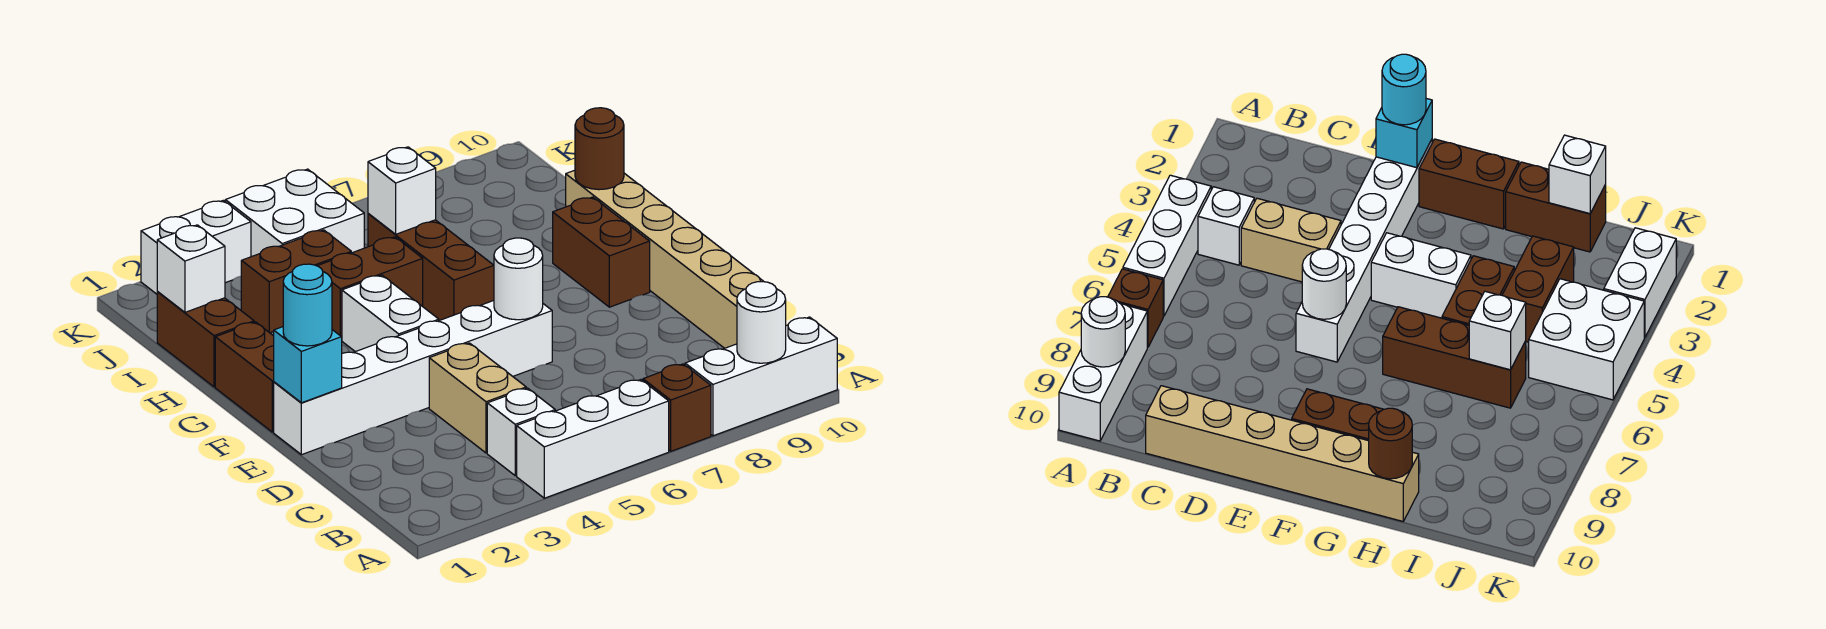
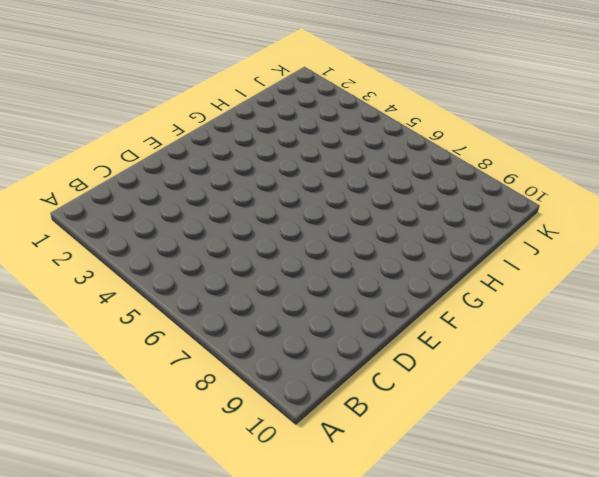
none -> white brick A4:A6 level 1
none -> brown brick A7 level 1
none -> white brick A8:A10 level 1

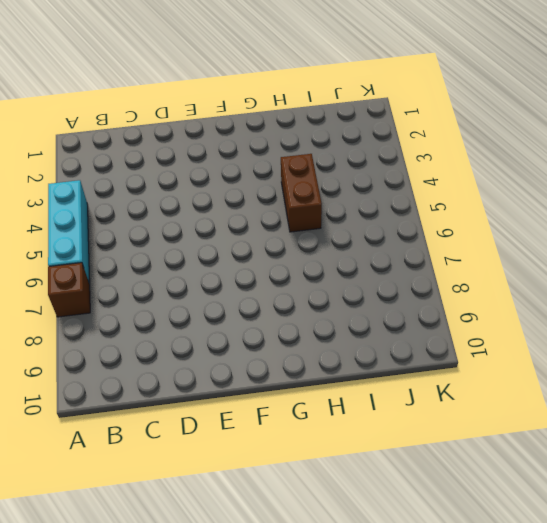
cyan brick A4:A6 level 1 -> white brick A4:A6 level 1
none -> white brick A8:A10 level 1
none -> white brick B4 level 1
none -> tan brick C4:D4 level 1

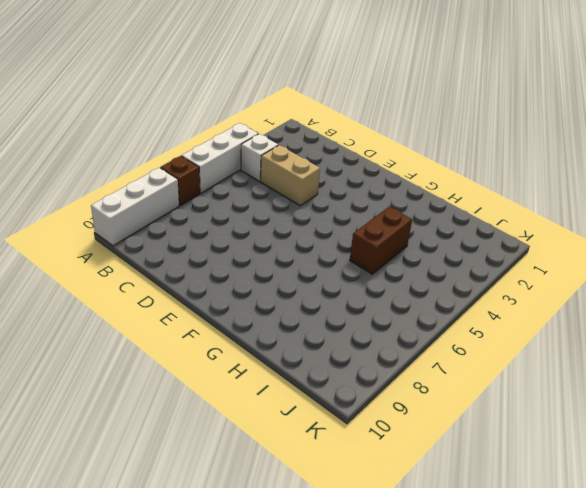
none -> tan brick C10:H10 level 1
none -> white brick E1:E6 level 1
none -> brown brick F1:G1 level 1

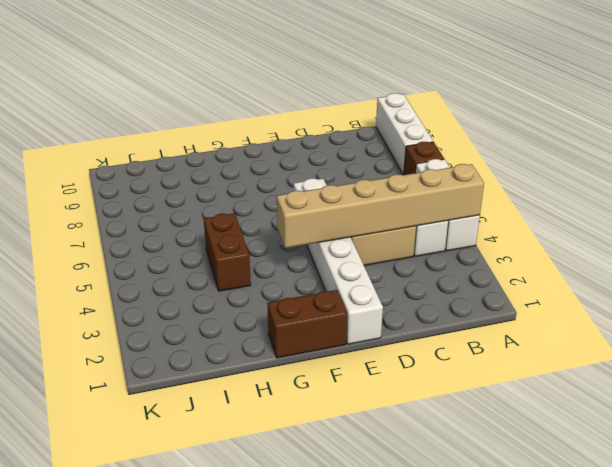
tan brick A4:F4 level 2 -> tan brick C10:H10 level 1
none -> white brick F4:G4 level 1
none -> brown brick F9:G9 level 1
none -> brown brick G6:I6 level 1

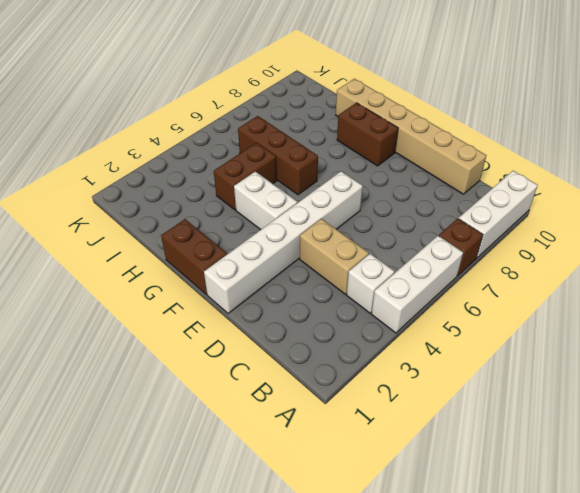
none -> brown brick H1:I1 level 1
none -> brown brick I3:I4 level 1
none -> white brick J4:K5 level 1

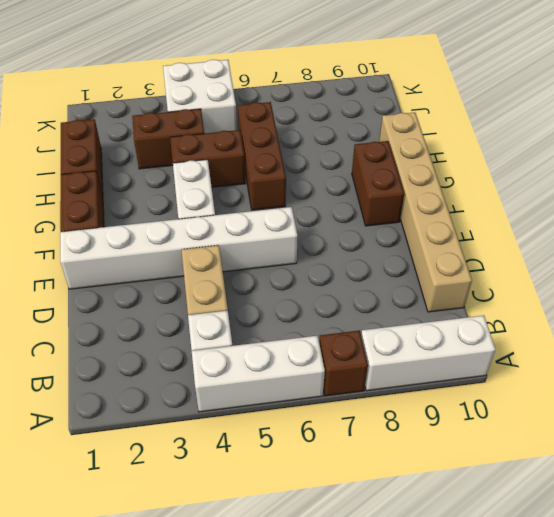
none -> white brick K2:K3 level 1
none -> white round brick A9 level 2
none -> cyan brick E1 level 2

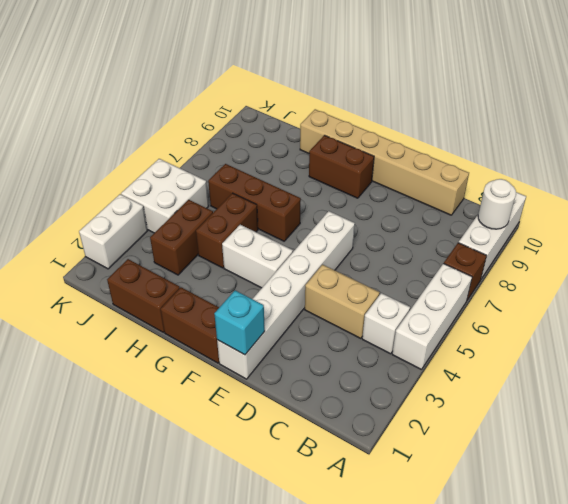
none -> white round brick E6 level 2
none -> brown round brick H10 level 2
none -> white brick I1 level 2

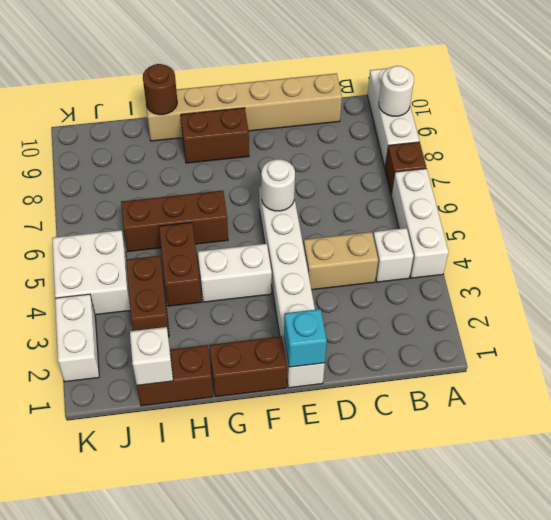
none -> white brick I6 level 2
none -> cyan round brick E1 level 3

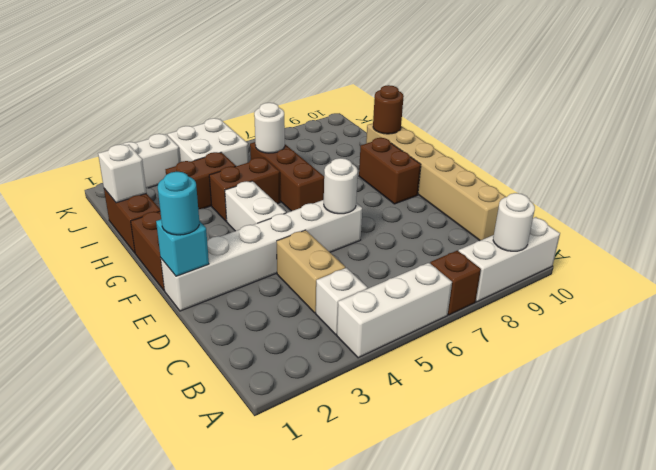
white round brick I6 level 2 -> white brick I6 level 2

